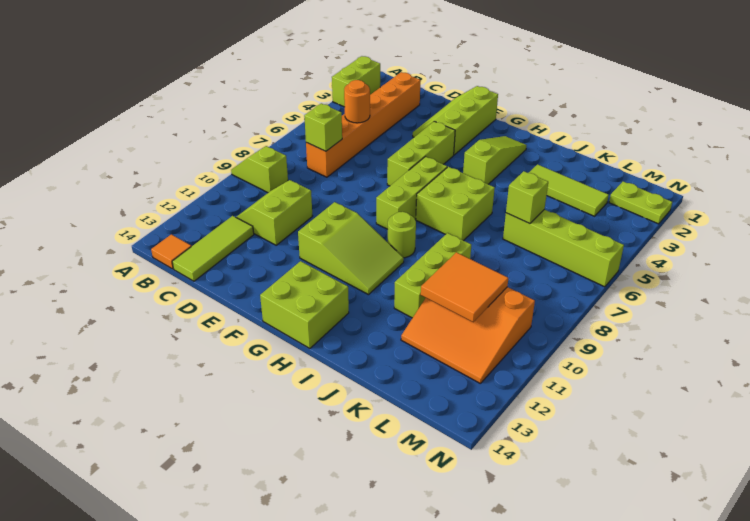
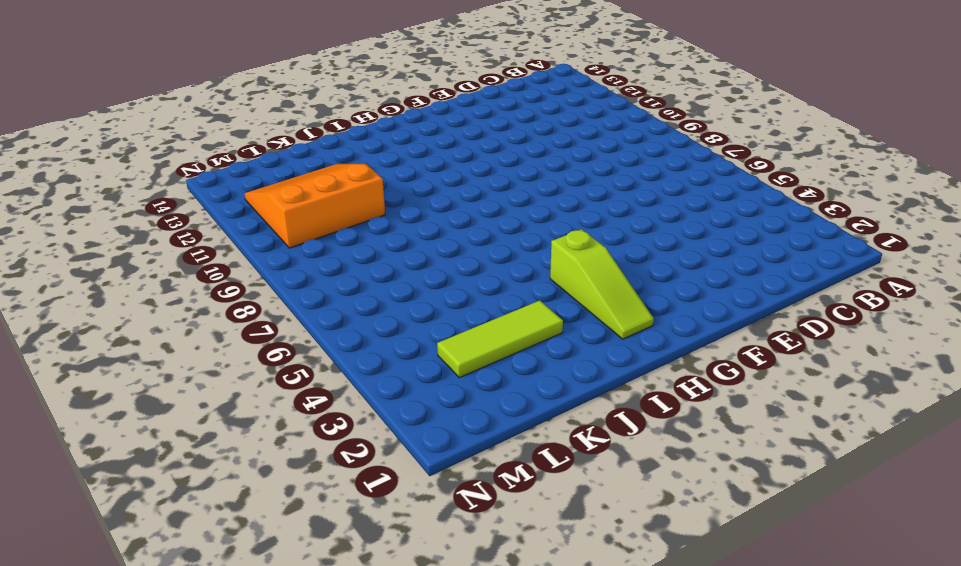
none -> lime brick A2:A3 level 1
none -> lime slope A9:B9 level 1 top B
none -> orange tile B14 level 1

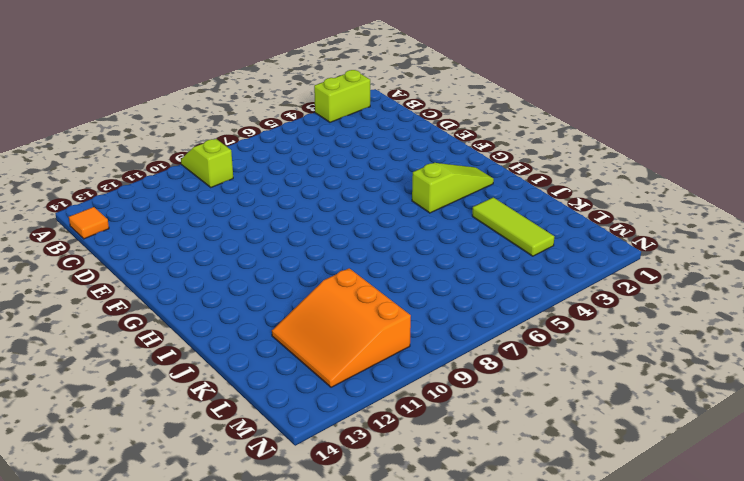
none -> orange brick C2:C7 level 1
none -> lime slope C10:D11 level 1 top D
none -> lime tile C12:C14 level 1

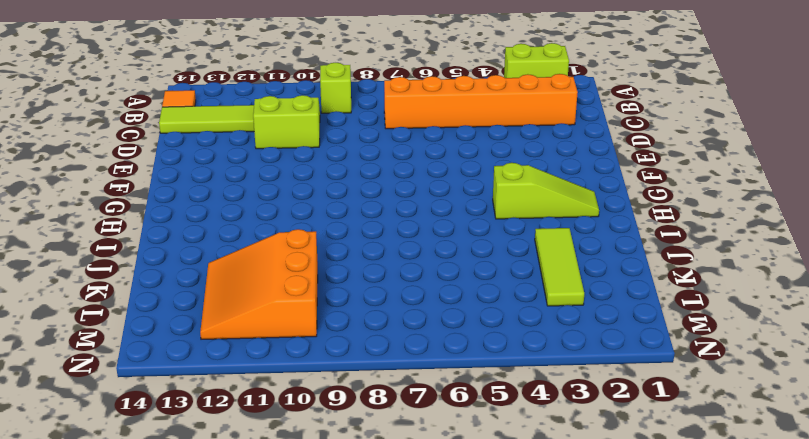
none -> lime slope E1:F3 level 1 top F
none -> lime brick F4:F6 level 1
none -> lime slope F10:H11 level 1 top F

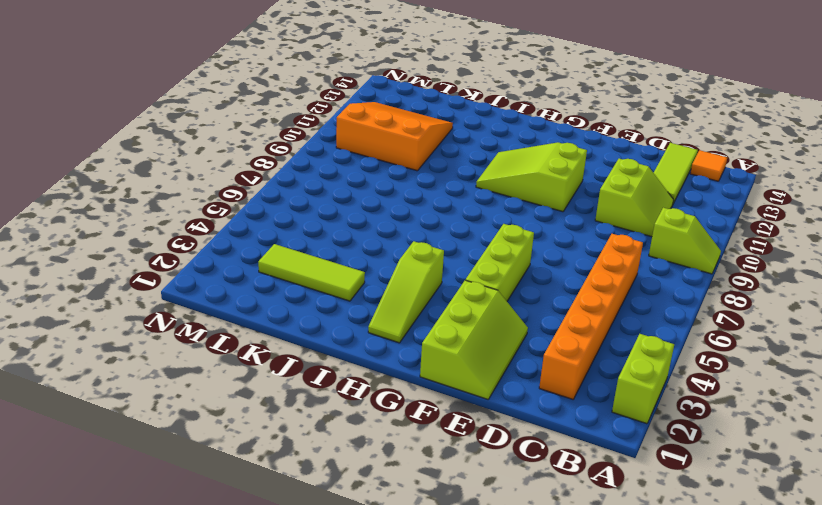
none -> lime brick G6:G8 level 1
none -> lime brick G13:H14 level 1
none -> lime brick H6:I7 level 1

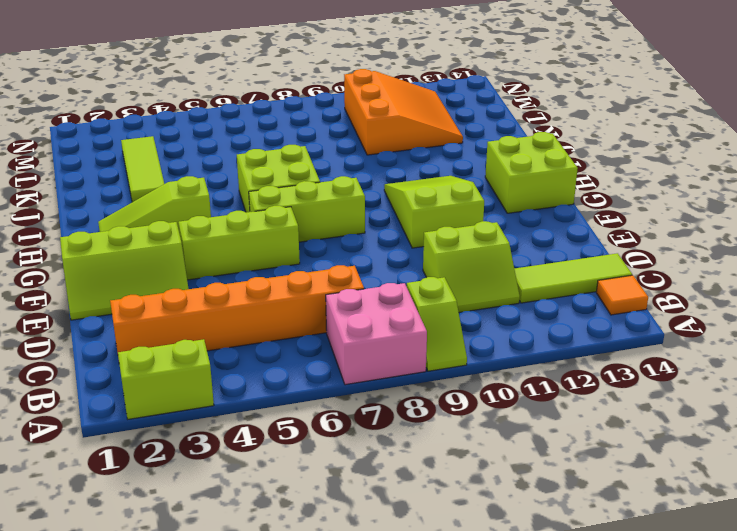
pink brick A7:B8 level 1 -> none
none -> lime round brick H9 level 1
none -> lime brick J9:J11 level 1
none -> lime brick K6:N6 level 1

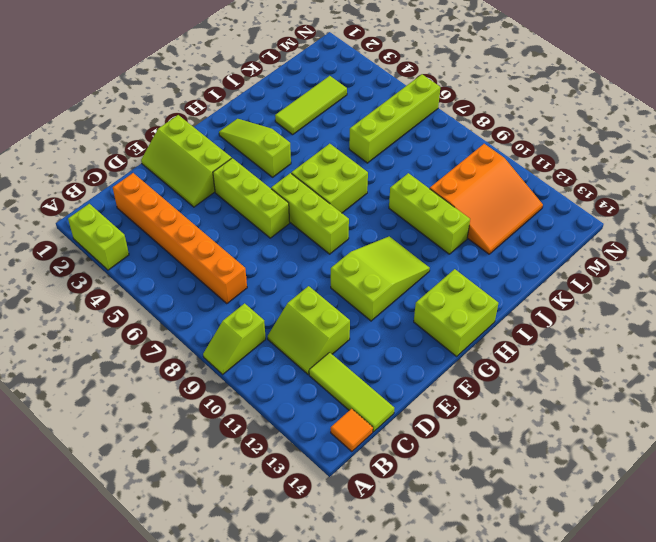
none -> lime round brick H9 level 1
none -> lime plate M2:N2 level 1
none -> orange round brick C5 level 2

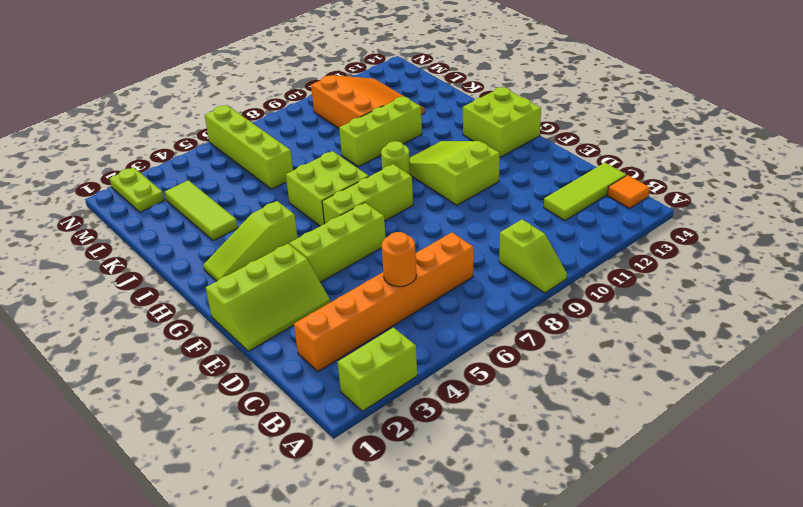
none -> lime slope C10:D11 level 1 top D
none -> lime brick C7 level 2
none -> lime brick K6 level 2

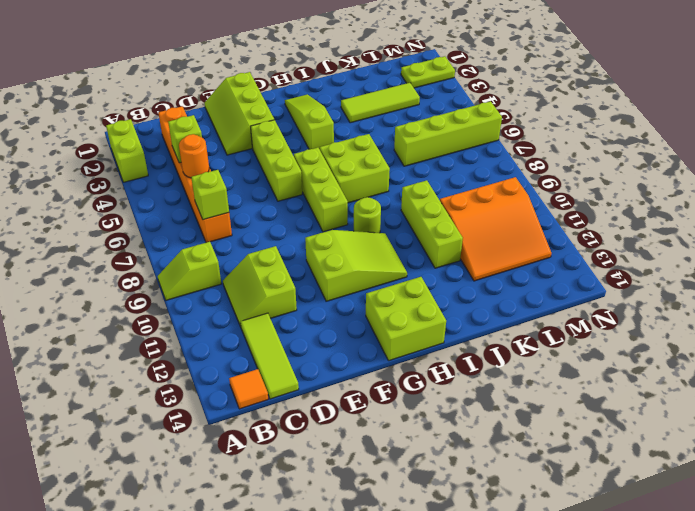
lime brick C4 level 2 -> lime brick K6 level 2
none -> orange tile K10:L11 level 2

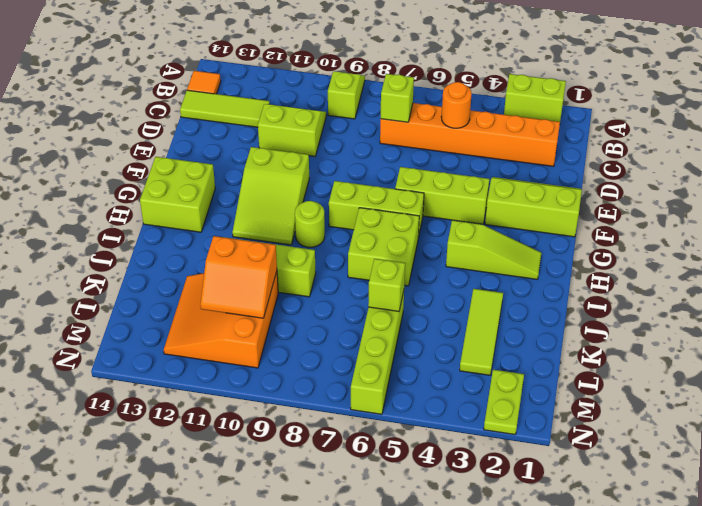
orange slope K10:L11 level 2 top K -> orange tile K10:L11 level 2

